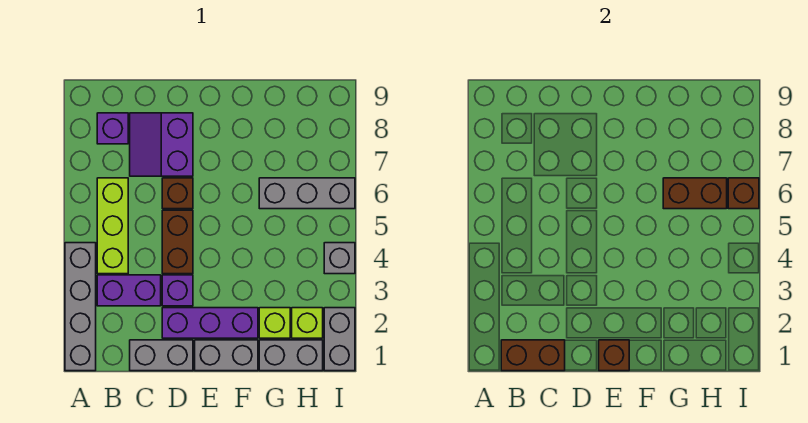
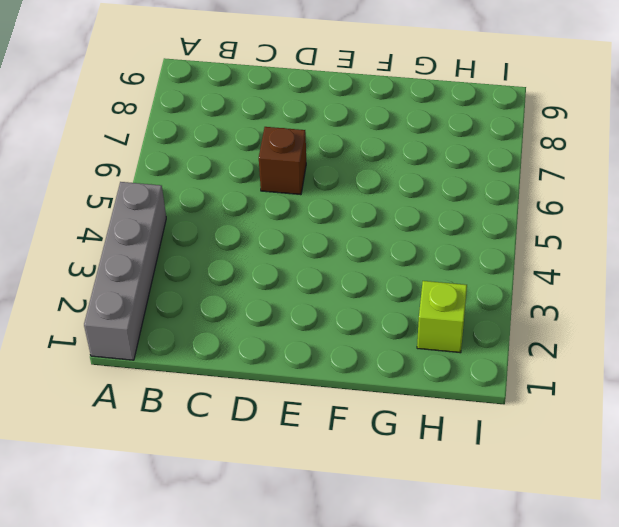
none -> purple brick B3:C3 level 1
none -> lime brick B4:B6 level 1
none -> purple brick B8 level 1

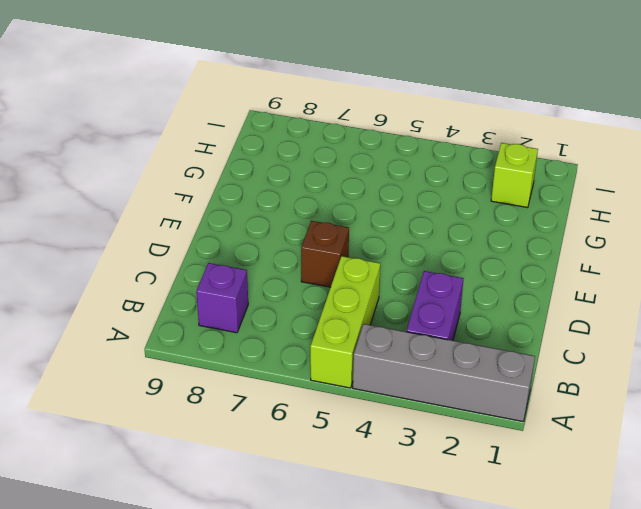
lime brick A5:C5 level 1 -> lime brick B4:B6 level 1
none -> grey brick C1:D1 level 1
none -> purple slope C7:D8 level 1 top D
none -> purple brick D2:F2 level 1

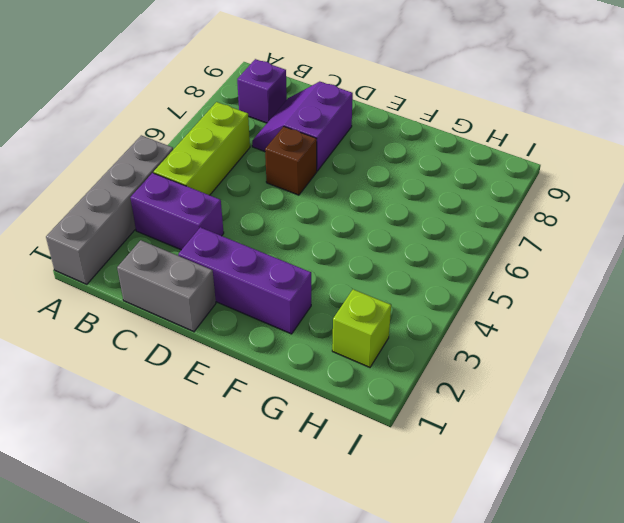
none -> purple brick D3 level 1
none -> brown brick D4:D5 level 1
none -> grey brick E1:F1 level 1

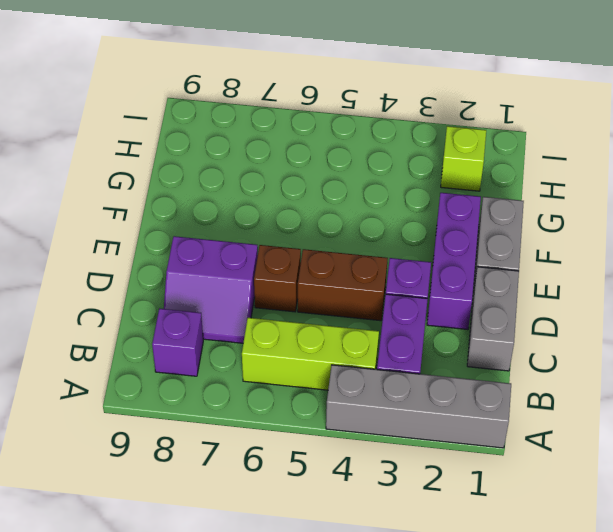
none -> grey brick G1:H1 level 1
none -> lime brick G2 level 1
none -> grey brick G6:I6 level 1

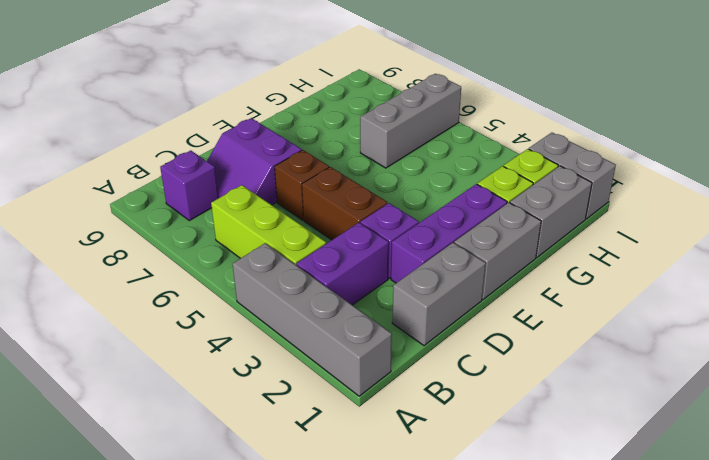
none -> grey brick I4 level 1
none -> brown brick B1:C1 level 2
none -> brown brick E1 level 2

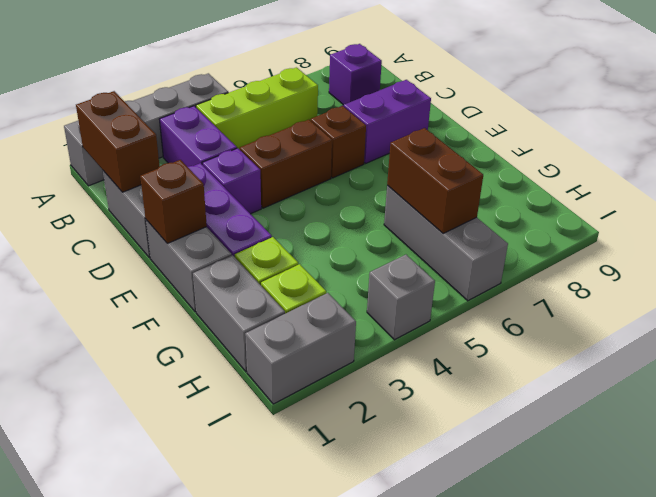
none -> brown brick I6 level 2

